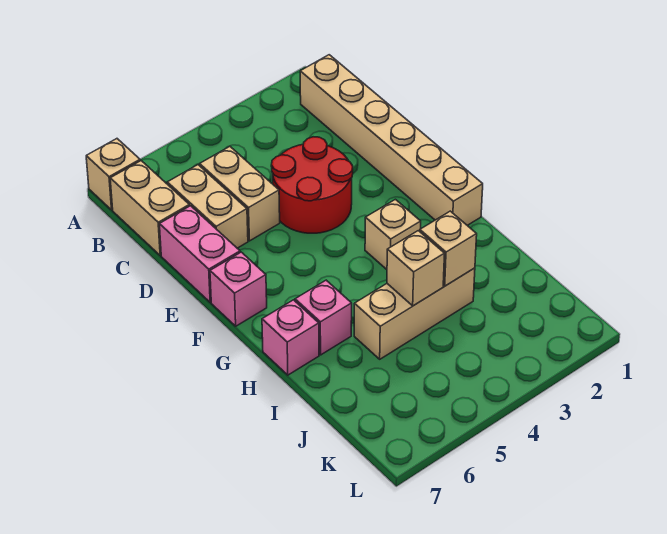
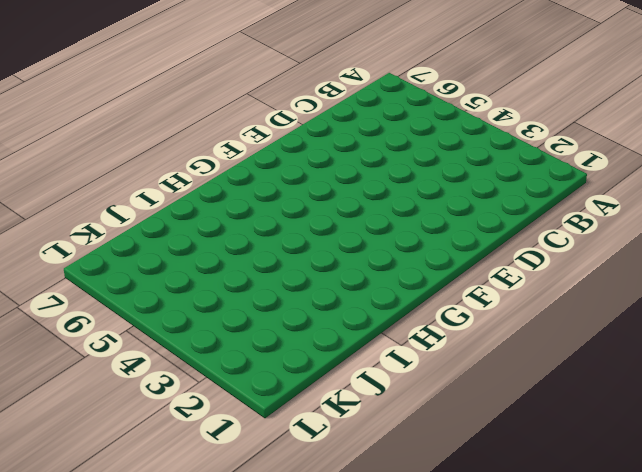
none -> tan brick A7 level 1
none -> tan brick B1:G1 level 1
none -> tan brick B7:C7 level 1

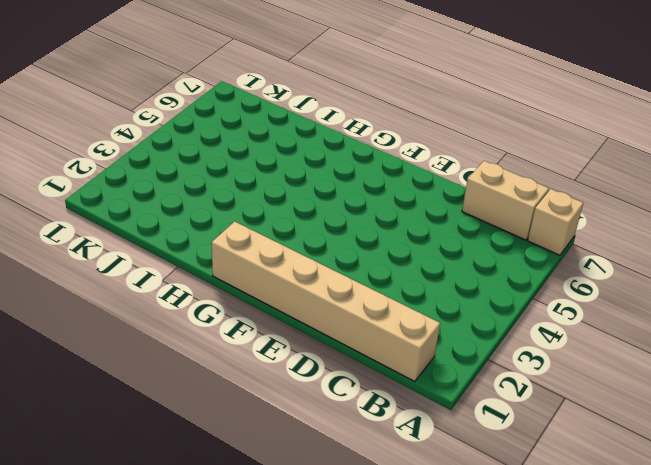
none -> tan brick C5:D5 level 1
none -> tan brick C6:D6 level 1
none -> red round brick D3:E4 level 1

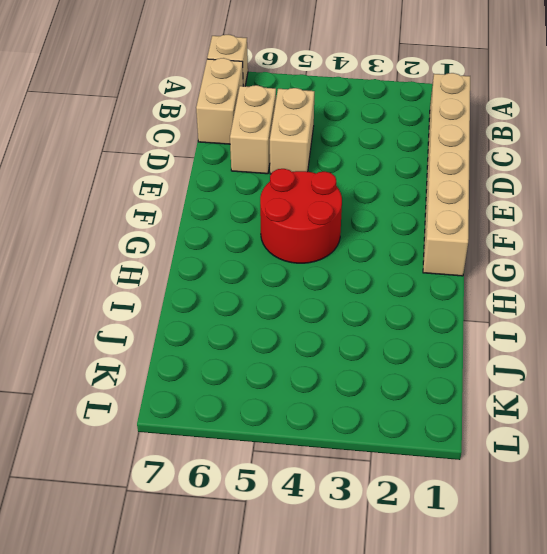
red round brick F4:G5 level 1 -> red round brick D3:E4 level 1
none -> pink brick D7:E7 level 1
none -> pink brick F7 level 1
none -> tan brick G3 level 1

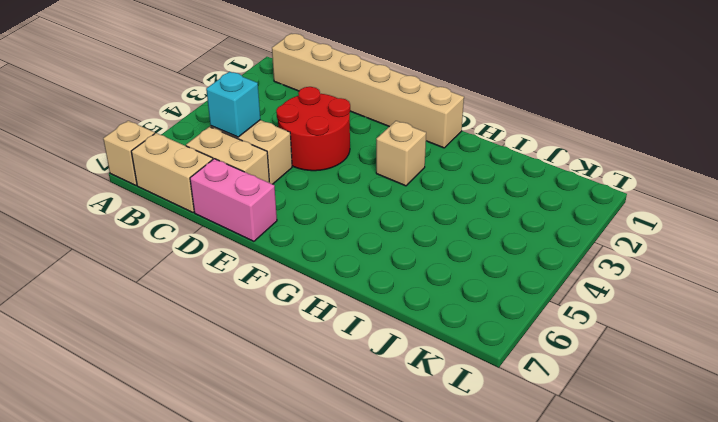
cyan brick C5 level 2 -> none
none -> pink brick F7 level 1
none -> pink brick H6 level 1
none -> pink brick H7 level 1

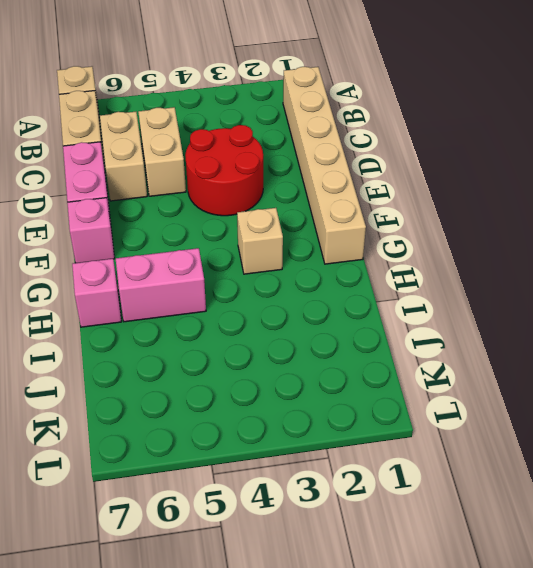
pink brick H5:H6 level 1 -> pink brick H6 level 1
none -> tan brick I3:I5 level 1
none -> tan brick I3 level 2
none -> tan brick I4 level 2

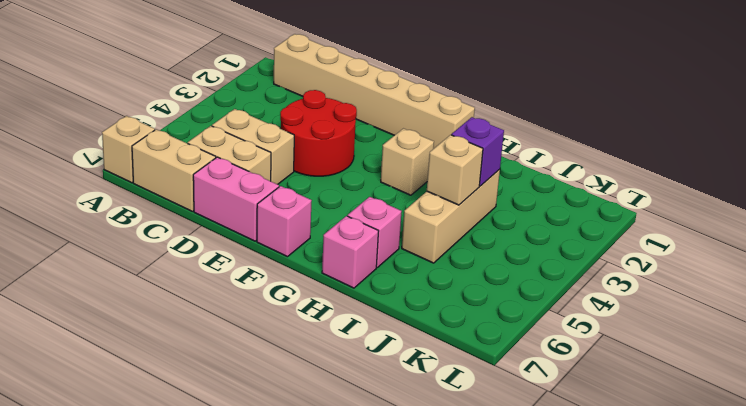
purple brick I3 level 2 -> tan brick I3 level 2

